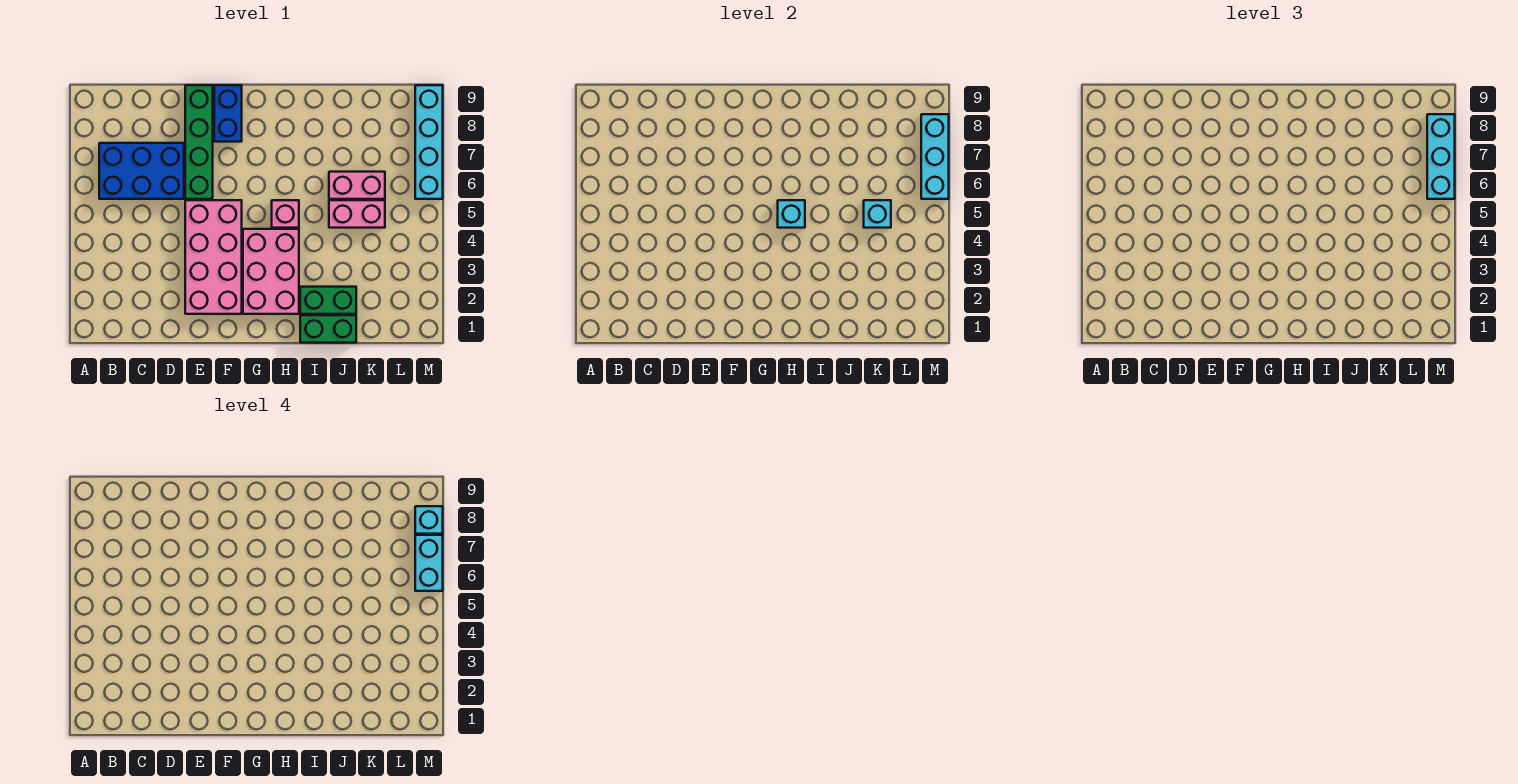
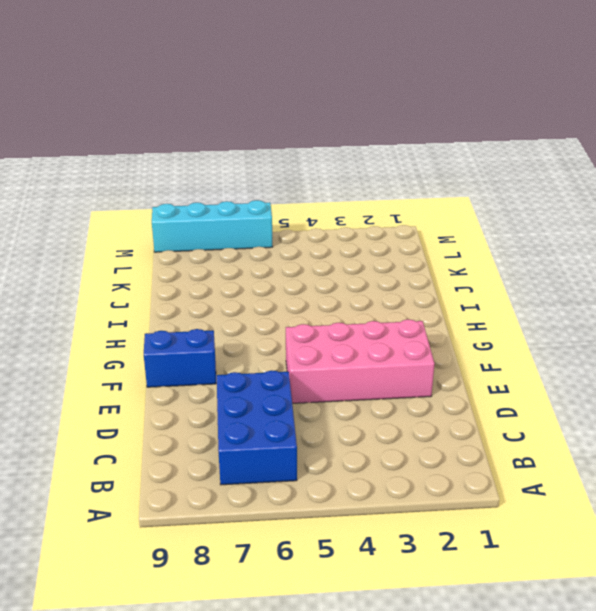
none -> green brick E6:E9 level 1
none -> pink brick G2:H4 level 1
none -> pink brick H5 level 1

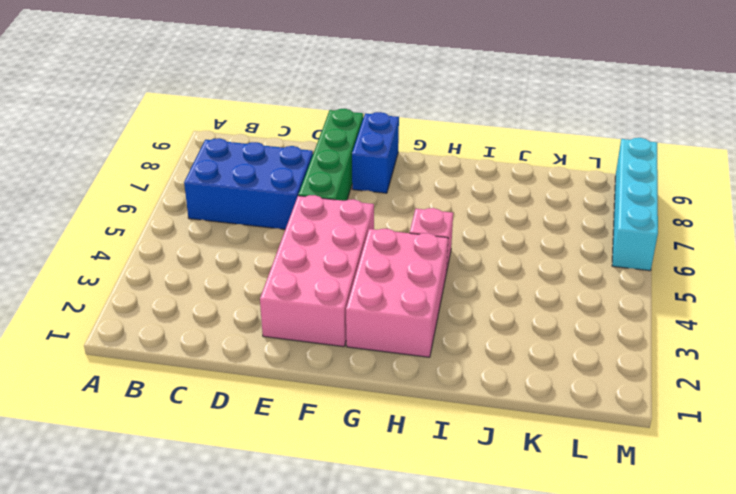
none -> green brick I1:J1 level 1
none -> green brick I2:J2 level 1
none -> pink brick J5:K5 level 1

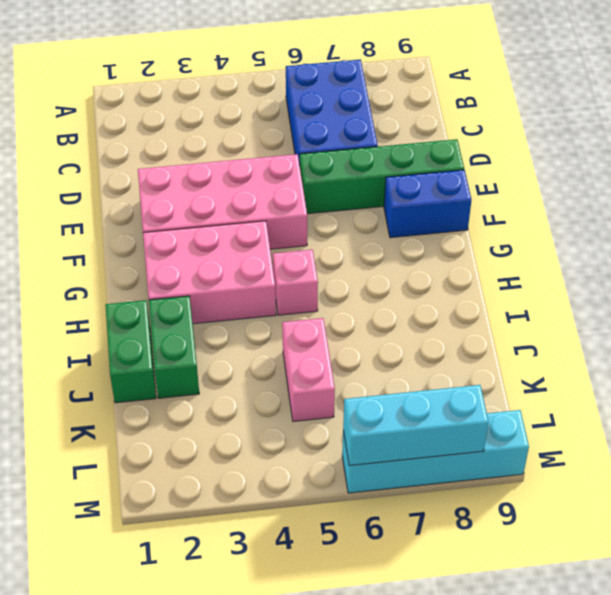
none -> pink brick J6:K6 level 1
none -> cyan brick H5 level 2
none -> cyan brick K5 level 2

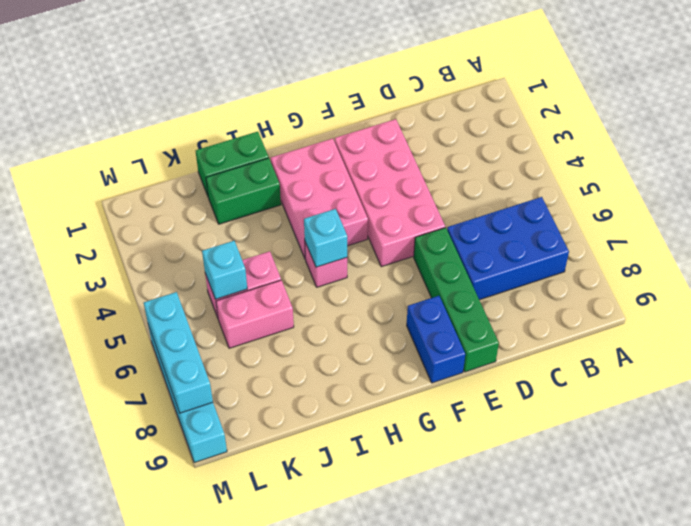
none -> cyan brick M6:M8 level 3
none -> cyan brick M6:M7 level 4
none -> cyan brick M8 level 4

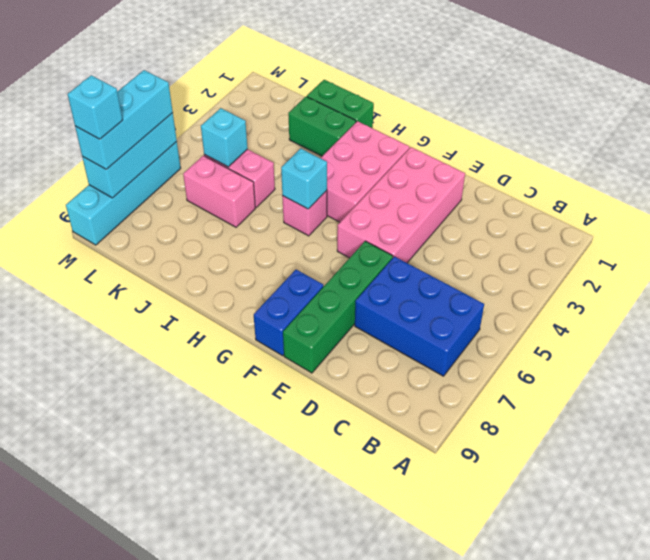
none -> cyan brick M6:M7 level 4

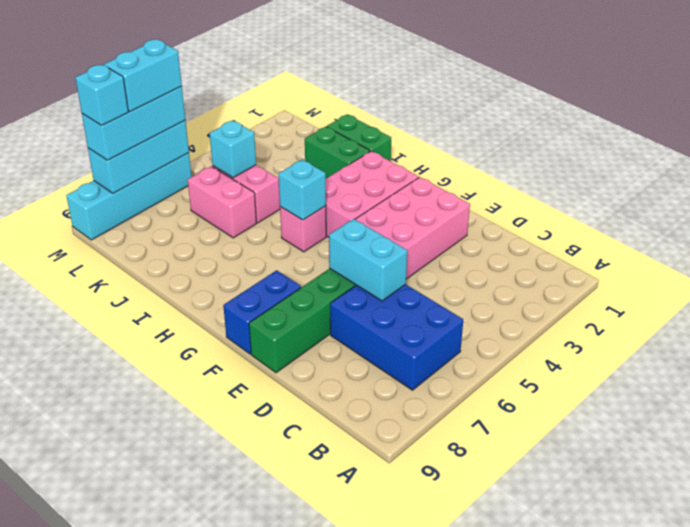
cyan brick D6:E6 level 2 -> none

